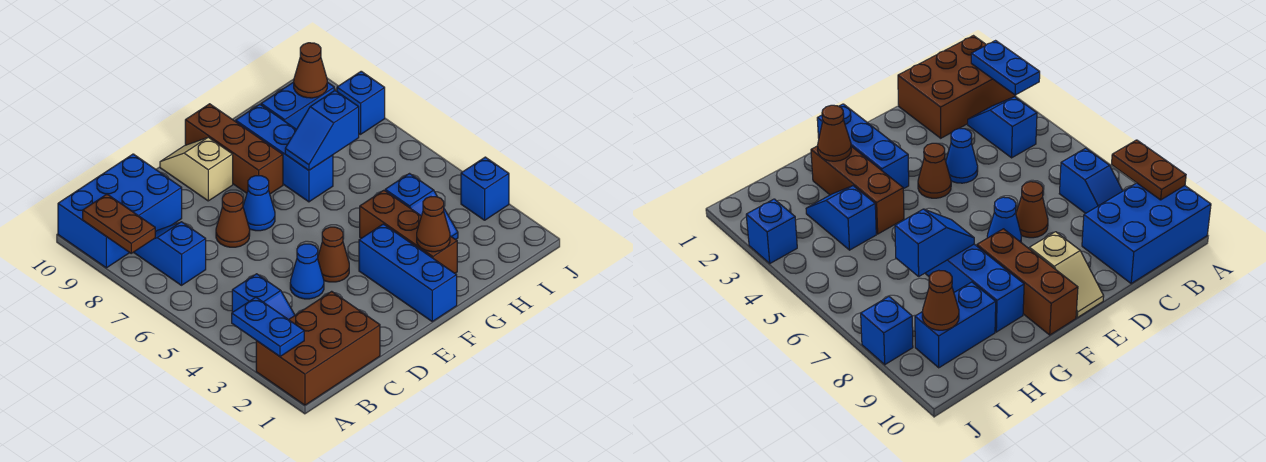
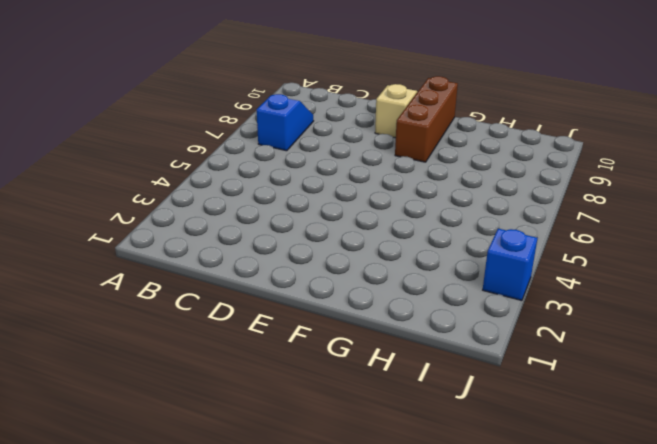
none -> brown brick A1:C2 level 1
none -> blue brick A9:C10 level 1
none -> blue slope B3:B4 level 1 top 4

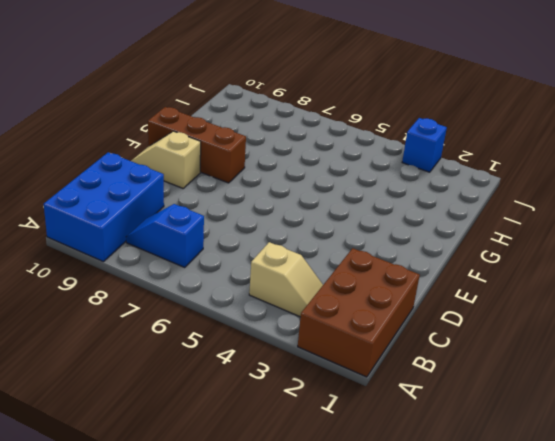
tan slope B3:B4 level 1 top 4 -> blue slope B3:B4 level 1 top 4
none -> blue cone D4 level 1
none -> brown cone D7 level 1
none -> brown cone E4 level 1

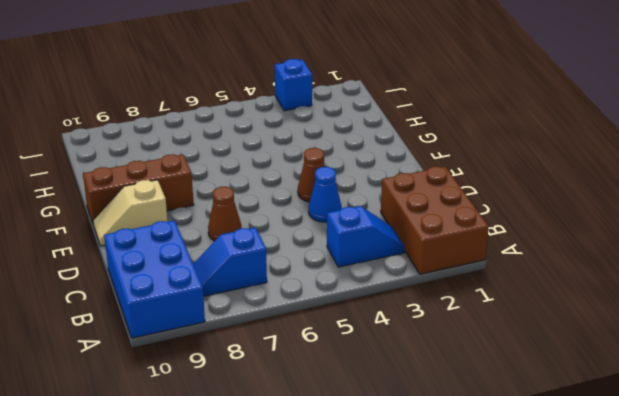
none -> blue cone E7 level 1
none -> blue brick F1:F3 level 1
none -> brown brick G2:G4 level 1

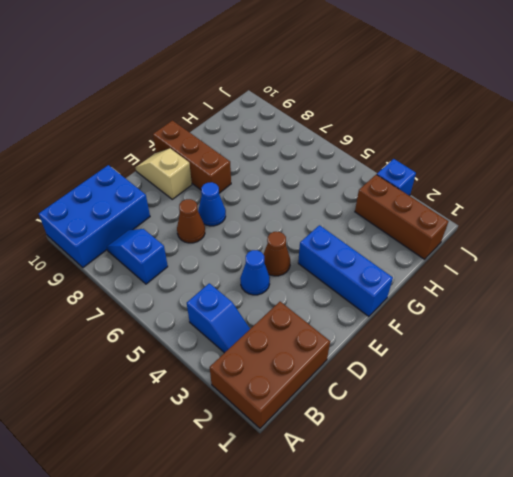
brown brick I1:I3 level 1 -> brown brick G2:G4 level 1
none -> blue brick G7:G9 level 1
none -> blue slope H3:H4 level 1 top 4
none -> blue brick H9:I9 level 1

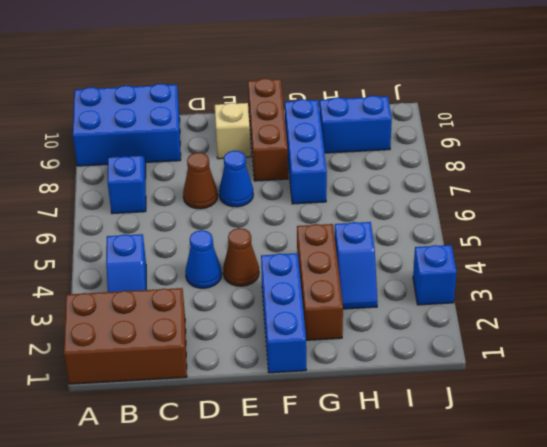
none -> blue brick J8 level 1
none -> blue plate A2:A3 level 2
none -> brown plate A8:A9 level 2

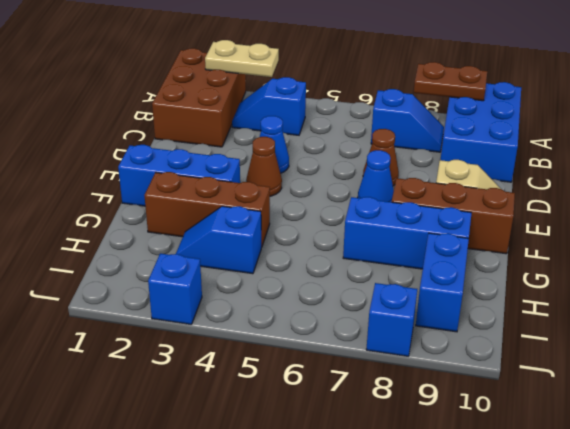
tan plate A2:A3 level 2 -> blue plate A2:A3 level 2
none -> brown cone G2 level 2
none -> blue slope G7:H7 level 2 top H
none -> brown cone I9 level 2

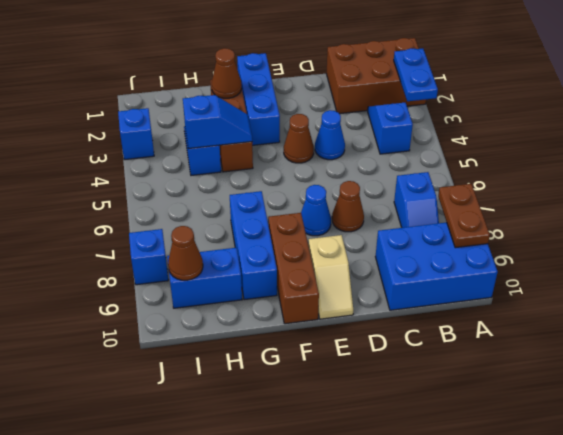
blue slope G4:H4 level 2 top H -> blue slope G7:H7 level 2 top H

